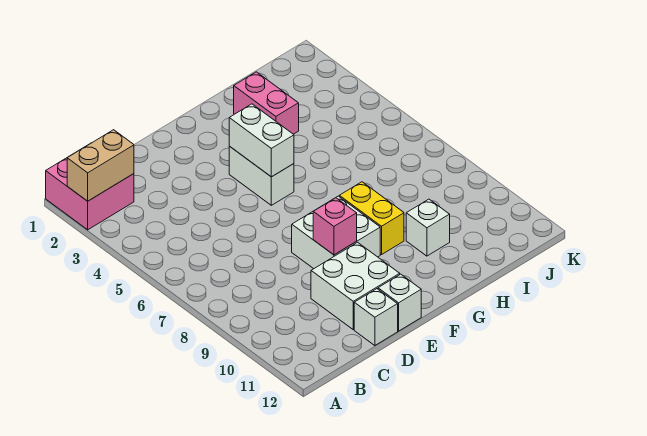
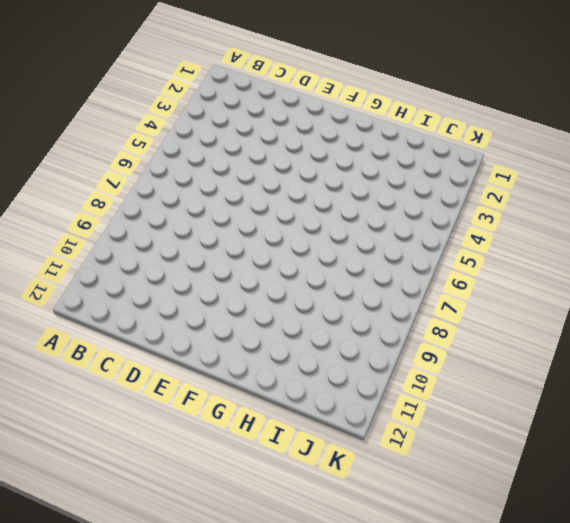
none -> pink brick A1:B2 level 1
none -> white brick D10:E11 level 1
none -> white brick D12 level 1

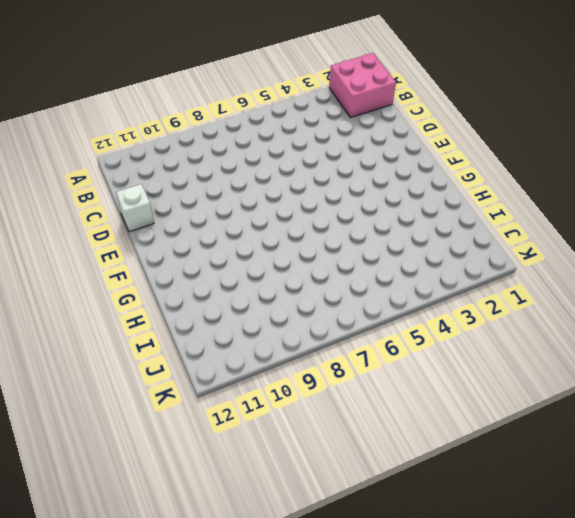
none -> white brick D10:E11 level 1
none -> white brick E8:F9 level 1
none -> white brick E12 level 1

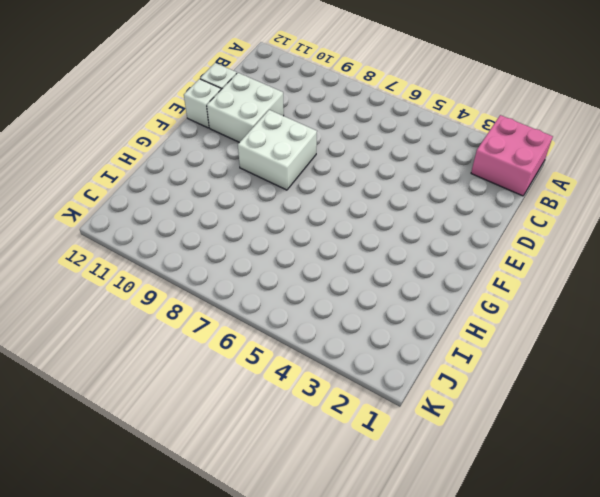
none -> white brick F4:F5 level 1
none -> yellow brick G8:G9 level 1
none -> pink brick H2:H3 level 1

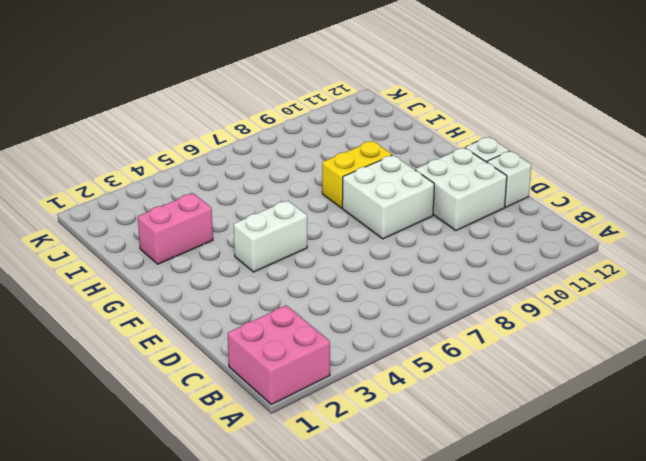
none -> white brick H10 level 1
none -> tan brick A2:B2 level 2
none -> pink brick E9 level 2

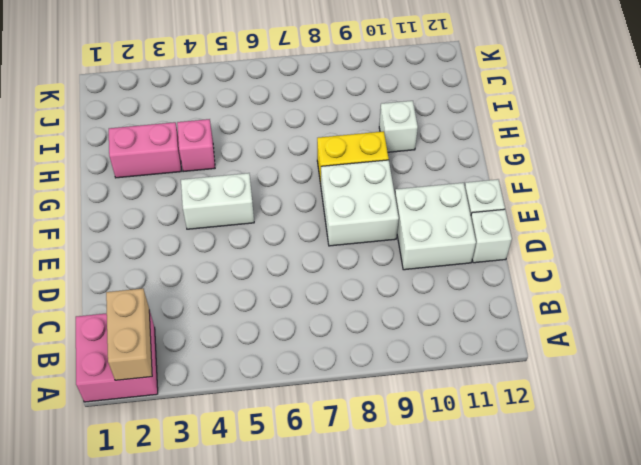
pink brick H4 level 1 -> pink brick E9 level 2
none -> white brick F4:F5 level 2

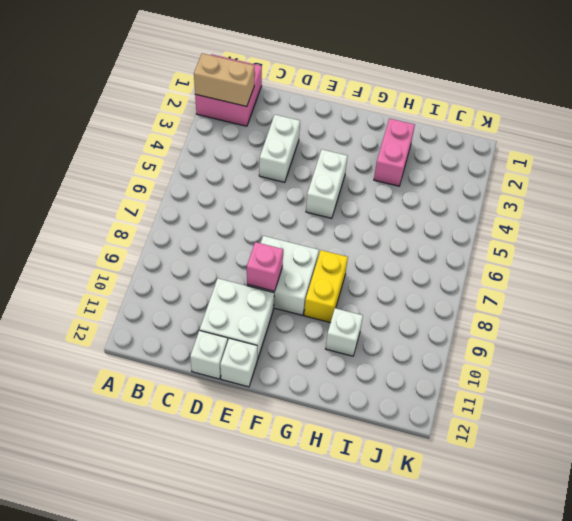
white brick D3:D4 level 1 -> white brick F4:F5 level 2

